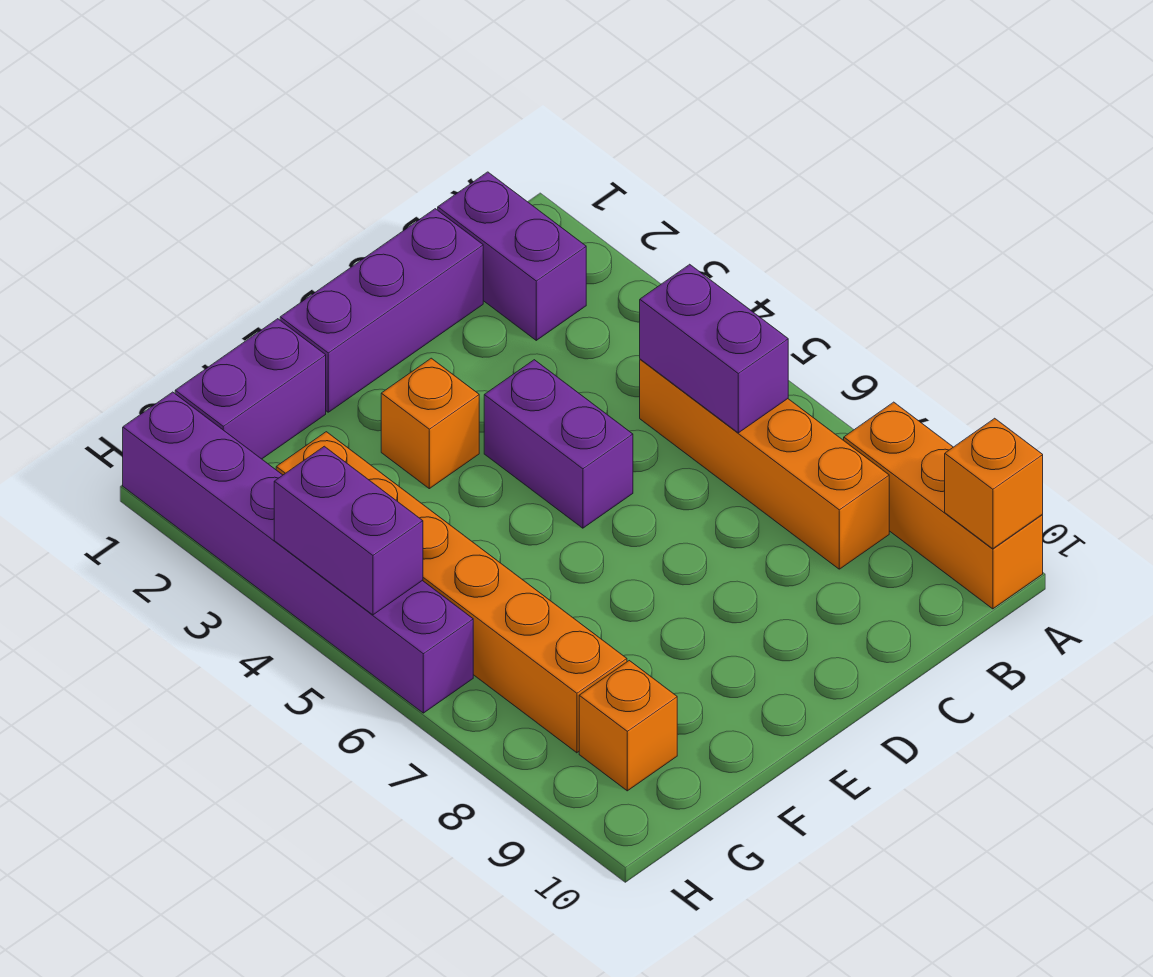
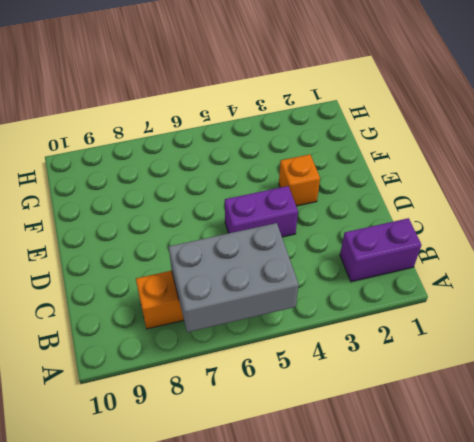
grey brick A5:B7 level 2 -> purple brick B5:B6 level 2
none -> orange brick A8:A10 level 1
none -> purple brick C1:E1 level 1
none -> purple brick F1:G1 level 1

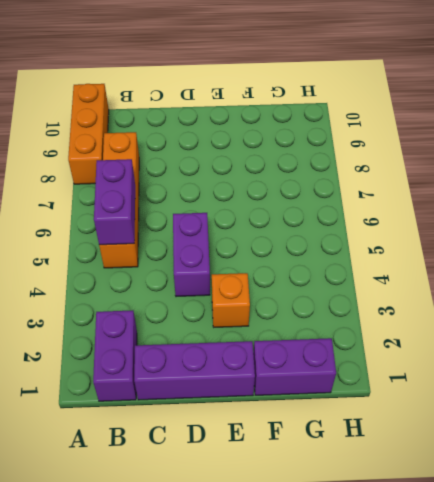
none -> orange brick G3:G8 level 1
none -> orange brick G9 level 1
none -> purple brick H1:H6 level 1

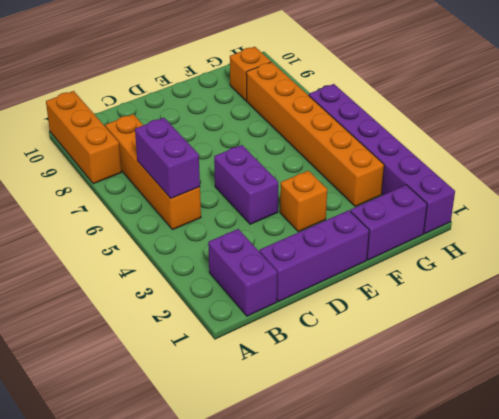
none -> orange brick A10 level 2
none -> purple brick H4:H5 level 2

